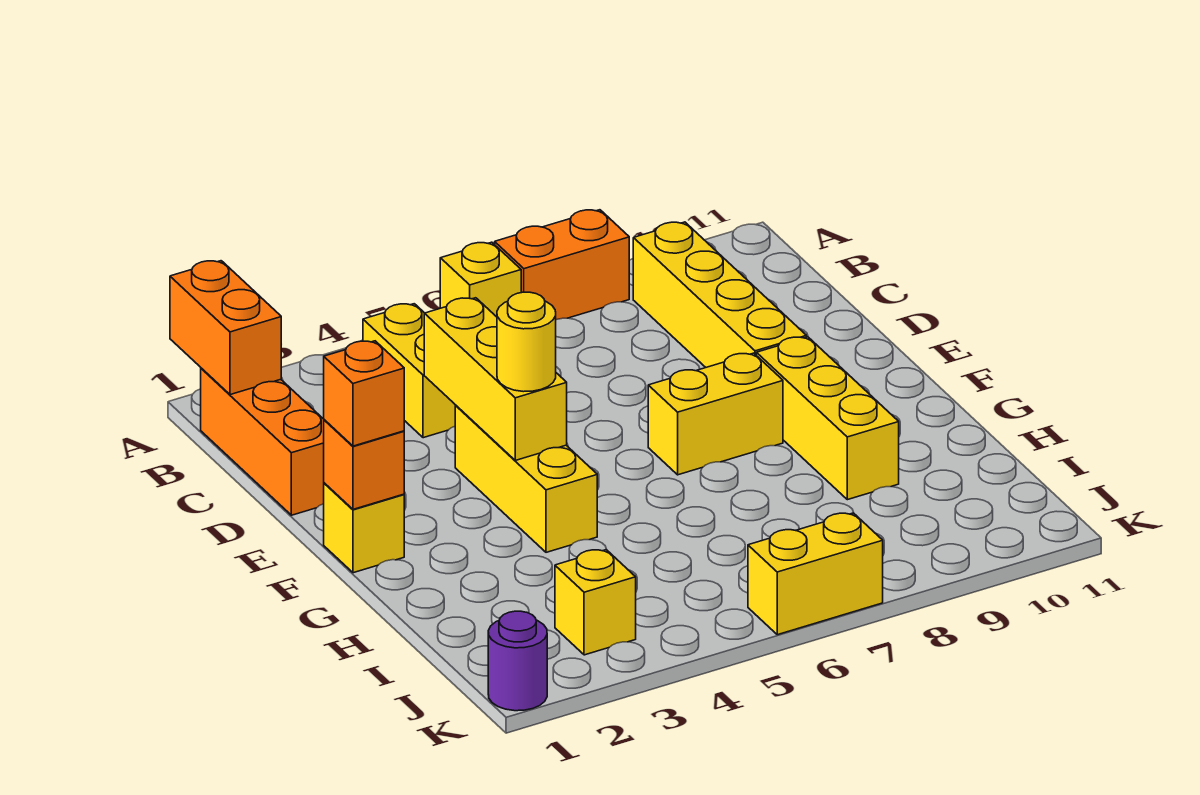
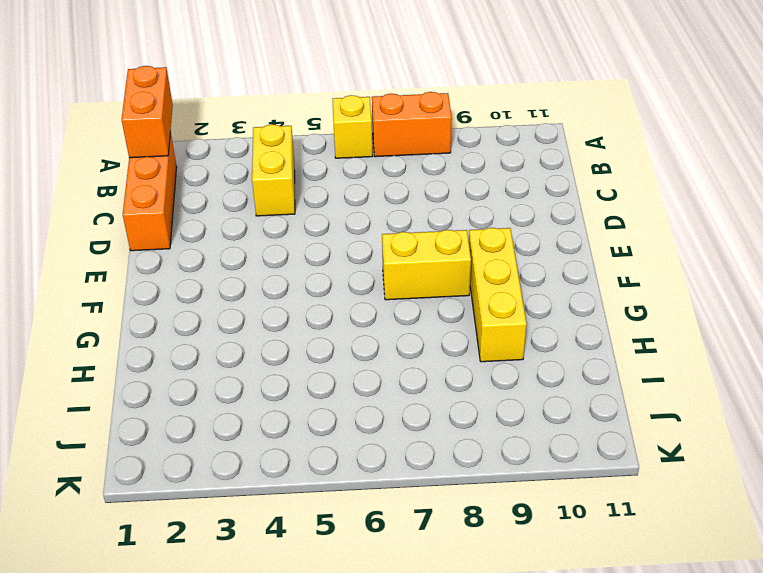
none -> yellow brick B9:E9 level 1
none -> yellow brick E4:G4 level 1
none -> yellow brick F1 level 1

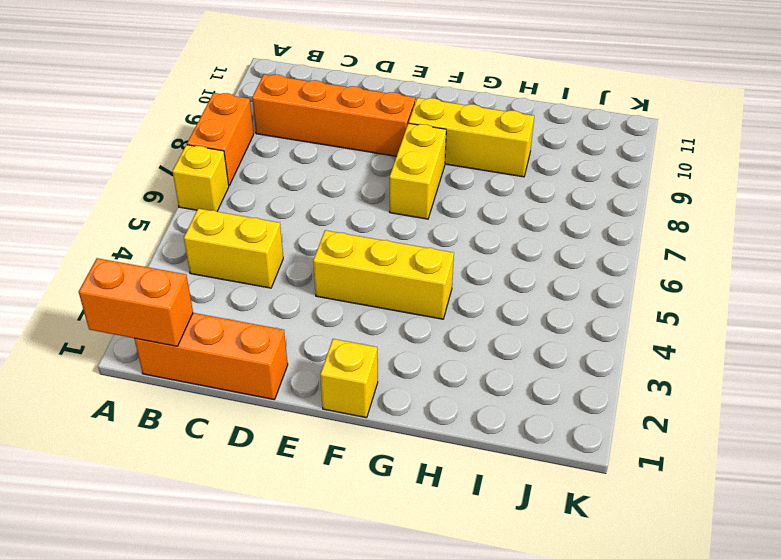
orange brick B9:E9 level 1 -> yellow brick B9:E9 level 1
none -> yellow brick J3 level 1
none -> purple round brick K1 level 1
none -> yellow brick K6:K7 level 1

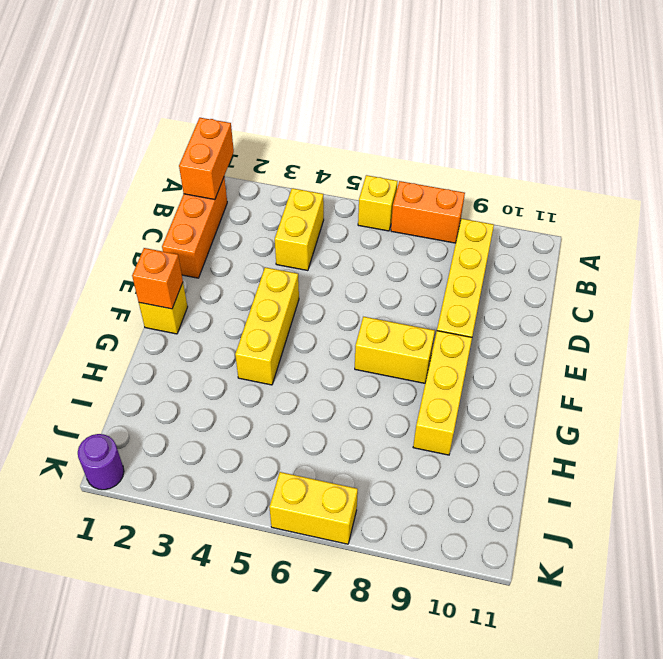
none -> yellow brick J3 level 1
none -> yellow brick D4:F4 level 2
none -> orange brick F1 level 3

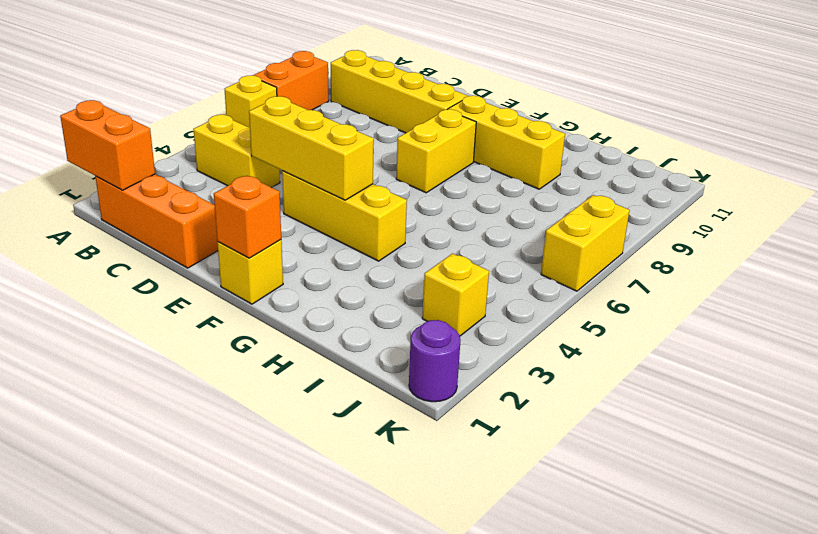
none -> orange brick F1 level 3
none -> yellow round brick F4 level 3

